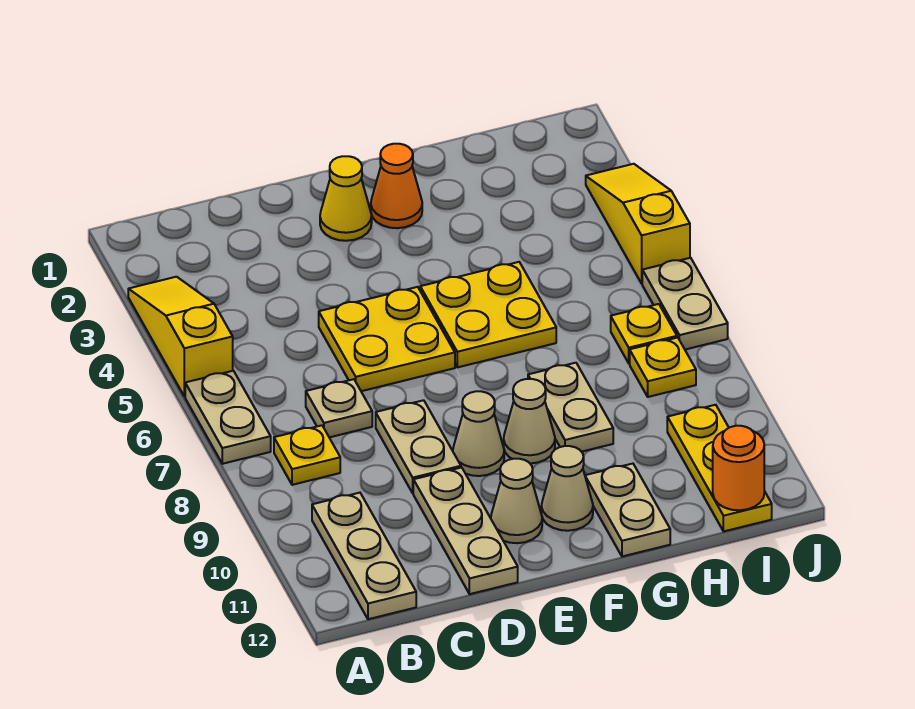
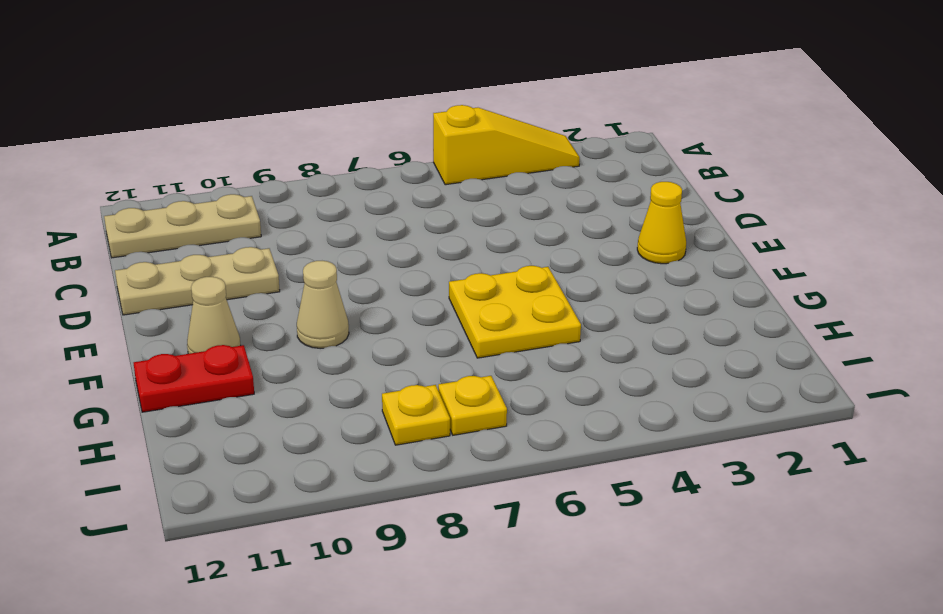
red plate G11:G12 level 1 -> tan plate G11:G12 level 1
none -> tan plate A6:A7 level 1
none -> yellow plate B8 level 1
none -> tan plate C7 level 1

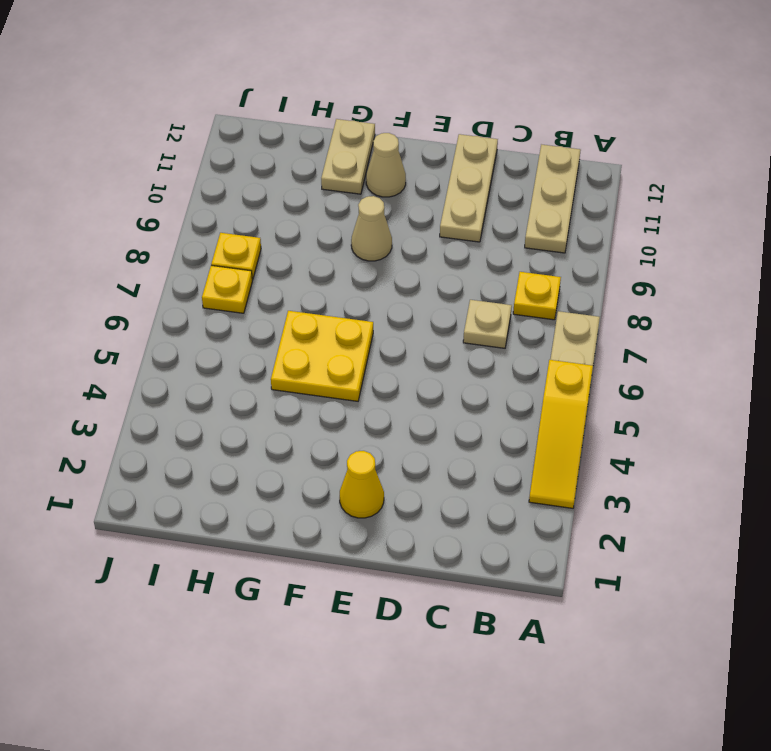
none -> yellow plate D5:E6 level 1
none -> tan plate D8:D9 level 1
none -> tan cone E9 level 1

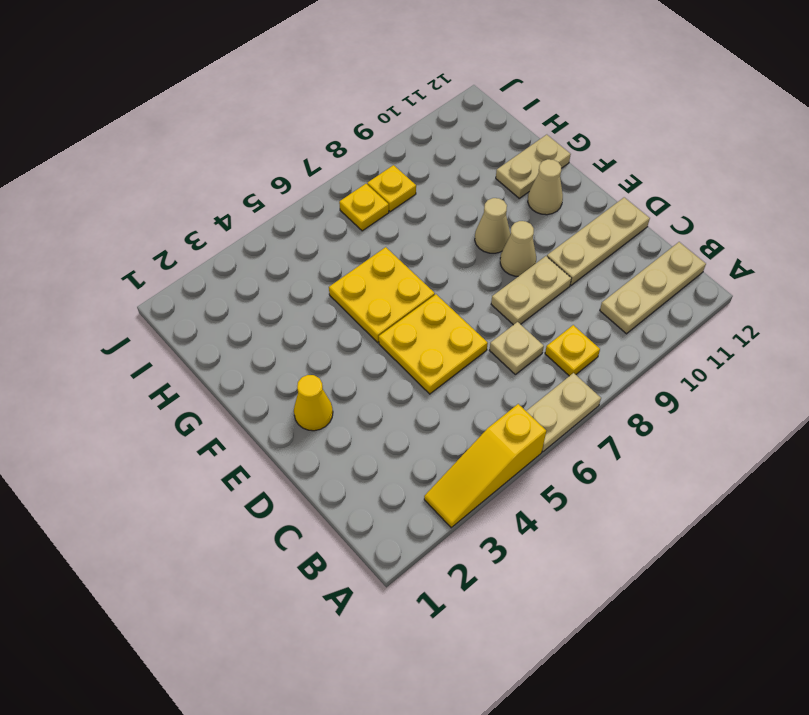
none -> tan cone E11 level 1
none -> orange cone F2 level 1
none -> tan plate G8:G9 level 1

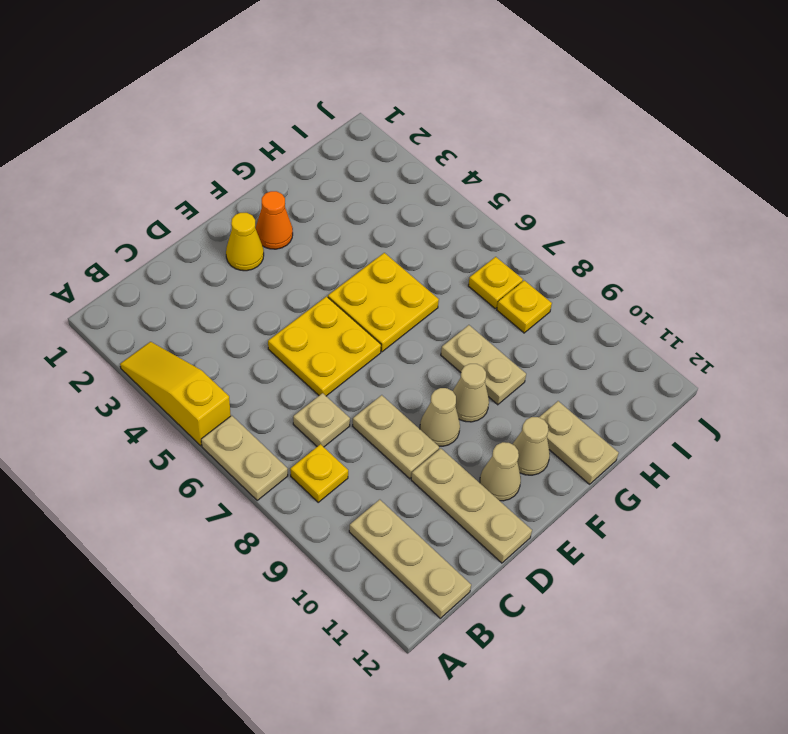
none -> yellow plate I10:I12 level 1
none -> yellow slope J3:J5 level 1 top 5
none -> tan plate J6:J7 level 1

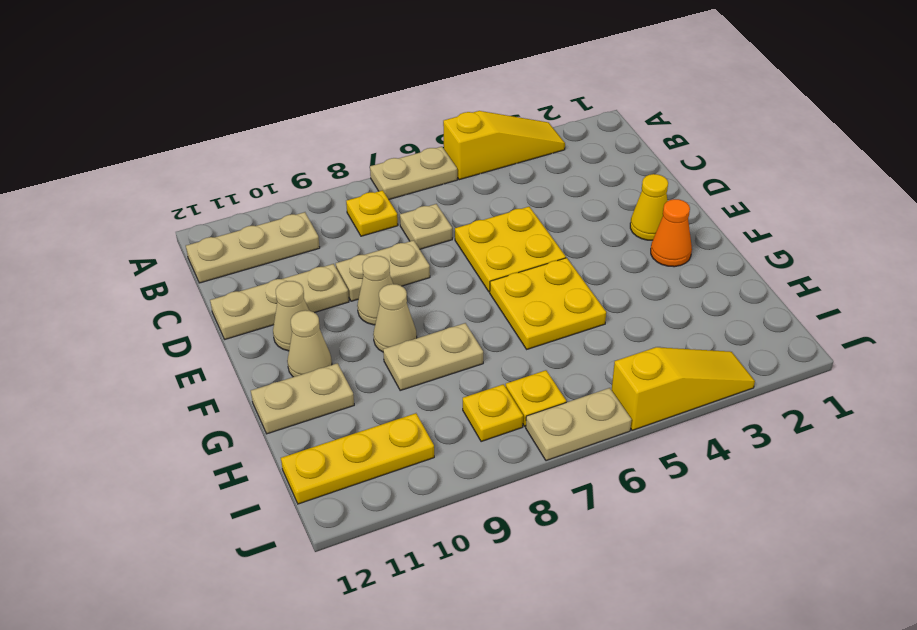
none -> orange round brick I12 level 2

